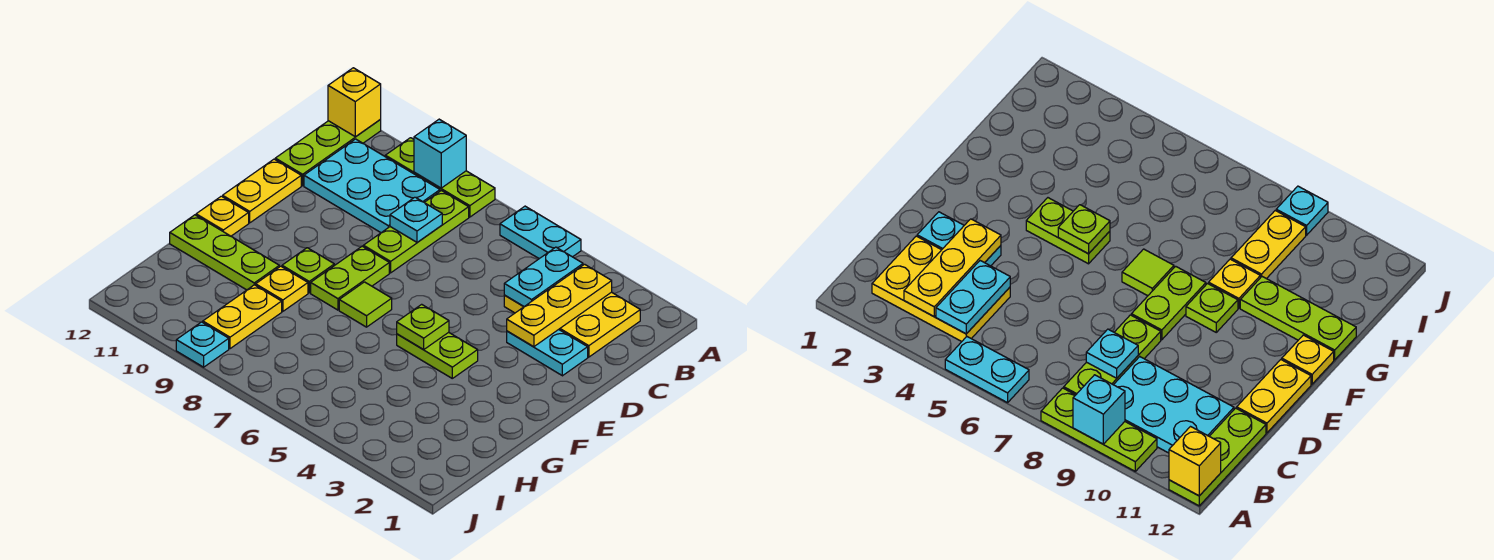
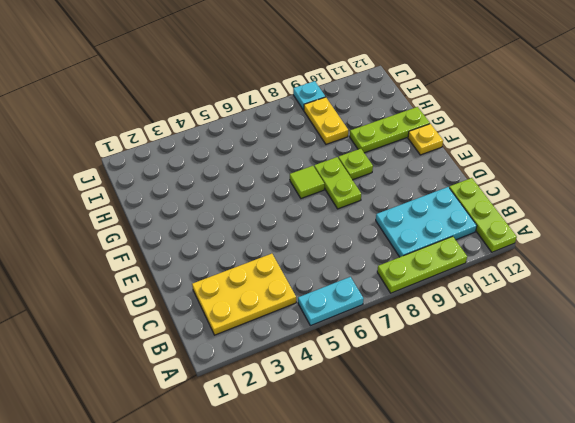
none -> lime plate B8:D8 level 1
none -> cyan plate D2:D3 level 1
none -> yellow plate D12:E12 level 1

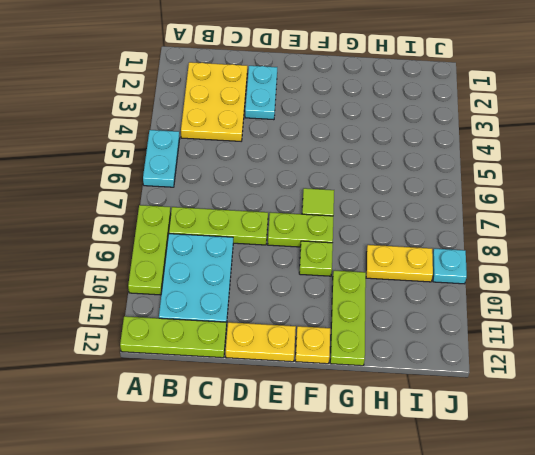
none -> lime plate F4:F5 level 1
none -> yellow plate G9 level 1
none -> cyan brick A9 level 2

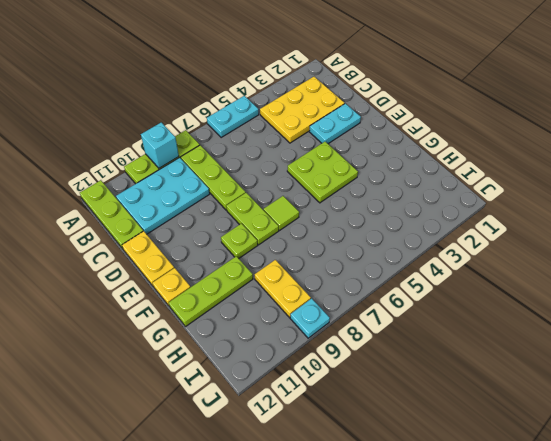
lime plate E4:F5 level 1 -> lime plate F4:F5 level 1
none -> yellow plate G9 level 1
none -> yellow brick A12 level 2
none -> yellow plate B3:D3 level 2

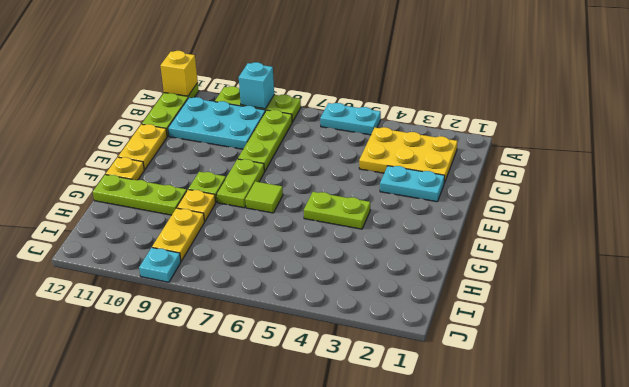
none -> yellow plate B3:D3 level 2
none -> cyan plate B4:C4 level 2
none -> cyan plate C8 level 2

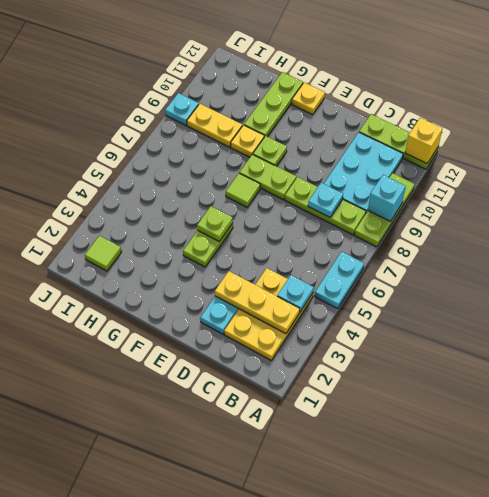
cyan plate B4 level 2 -> cyan plate B4:C4 level 2
lime tile I2 level 1 -> none
none -> yellow plate D12:E12 level 1

